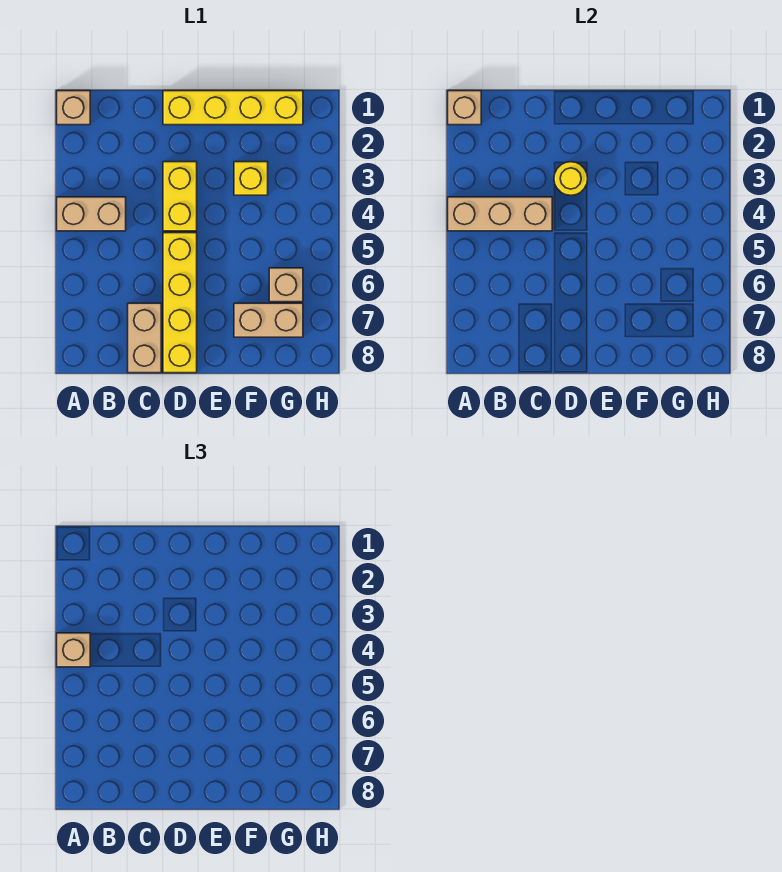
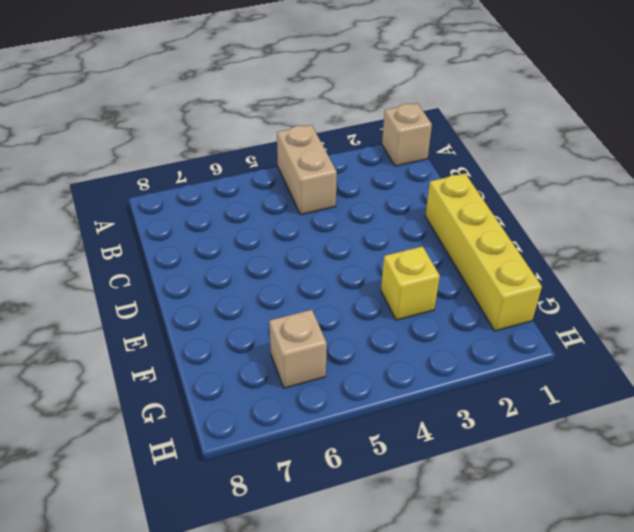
none -> tan brick C7:C8 level 1
none -> yellow brick D3:D4 level 1
none -> yellow brick D5:D8 level 1

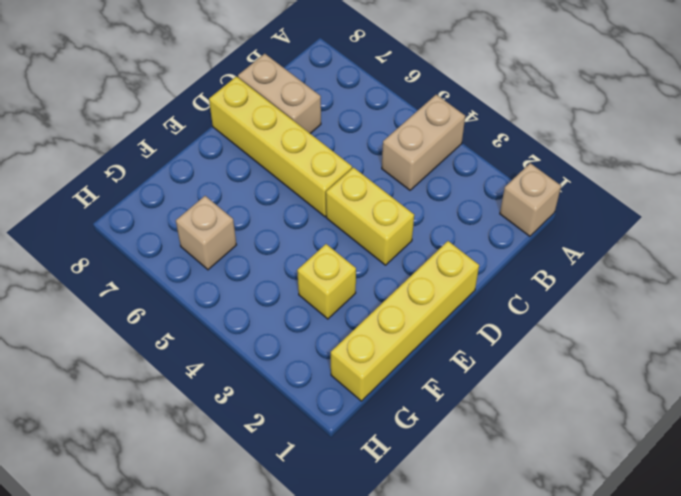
none -> tan brick F7:G7 level 1
none -> tan brick A1 level 2
none -> tan brick A4:C4 level 2

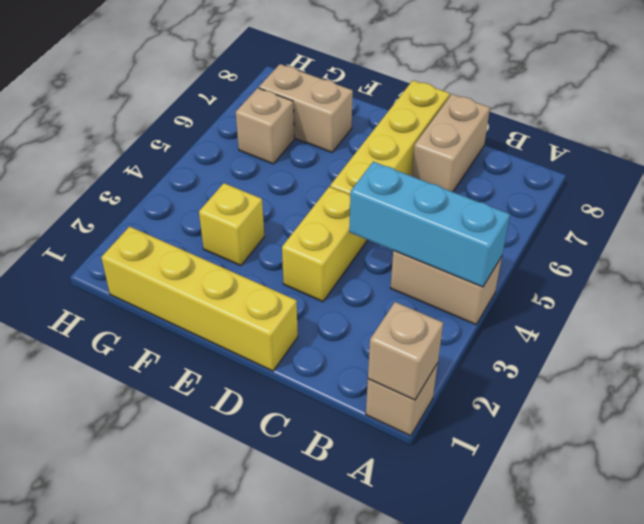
cyan brick A4:C4 level 2 -> tan brick A4:C4 level 2
none -> yellow round brick D3 level 2
none -> tan brick A4 level 3

